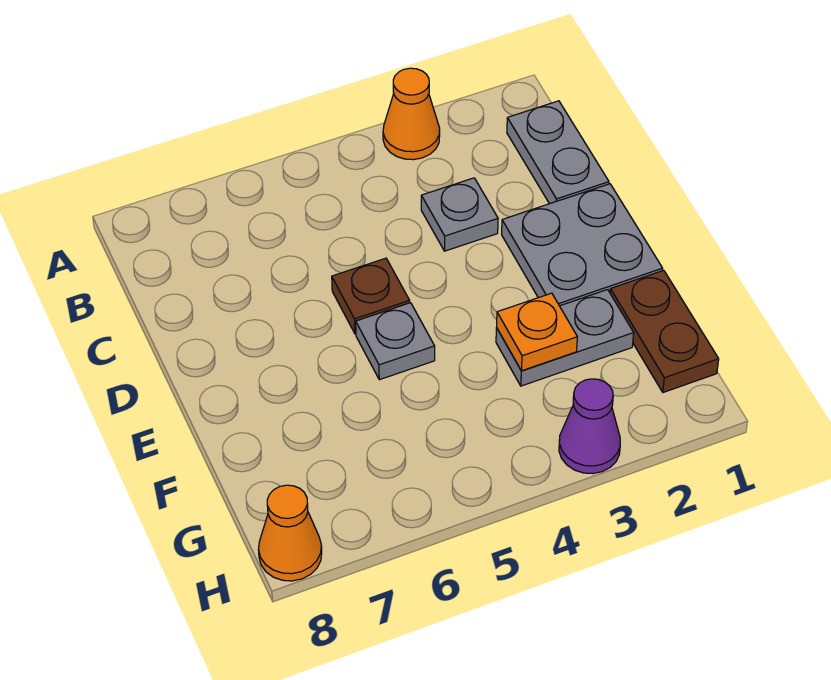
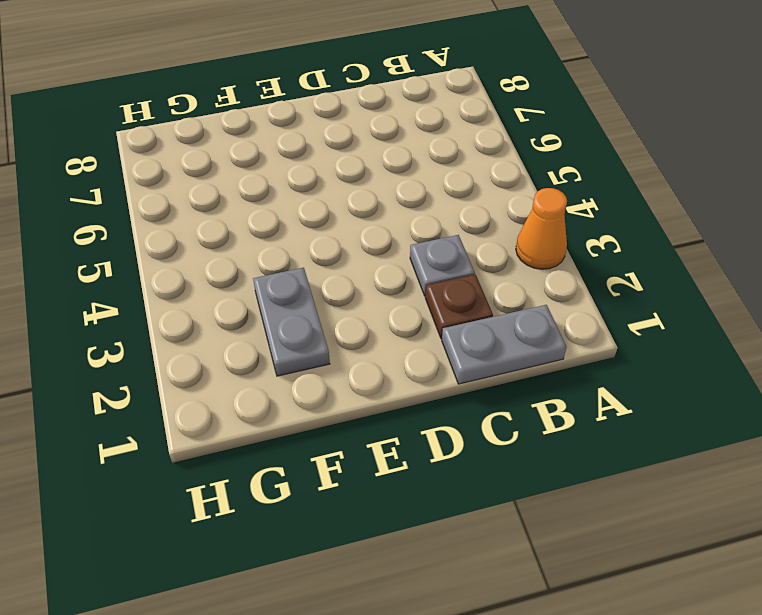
brown plate C2 level 1 -> brown plate D5 level 1
none -> grey plate D1:E2 level 1
none -> grey plate E5 level 1

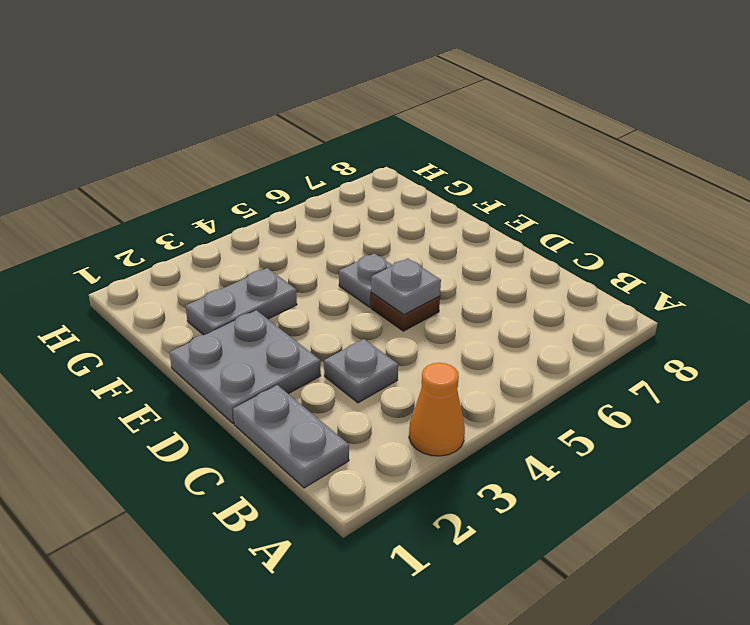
grey plate D5 level 2 -> none
none -> brown plate F1:G1 level 1
none -> purple cone H3 level 1

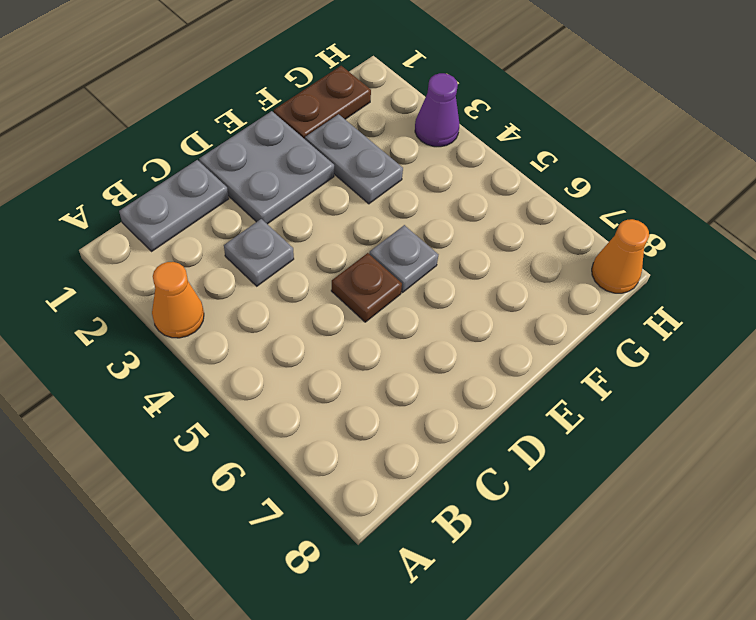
none -> orange plate F3 level 2

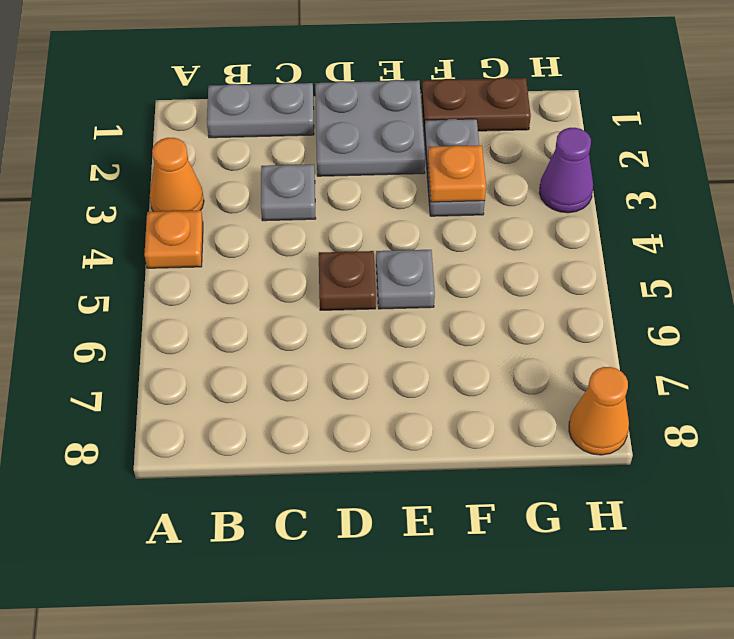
orange plate A4 level 1 -> none

